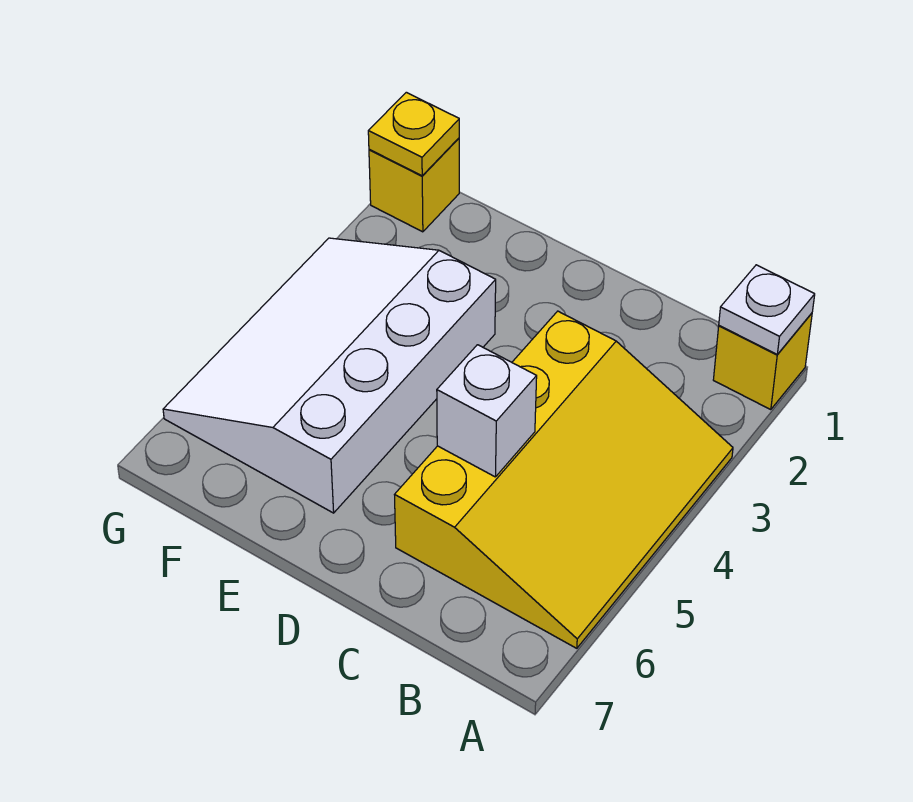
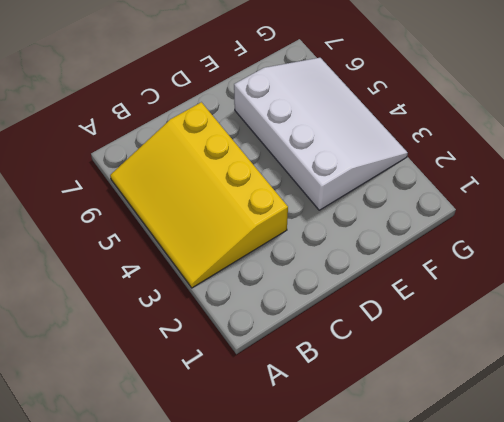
none -> yellow brick A1 level 1
none -> yellow brick G1 level 1

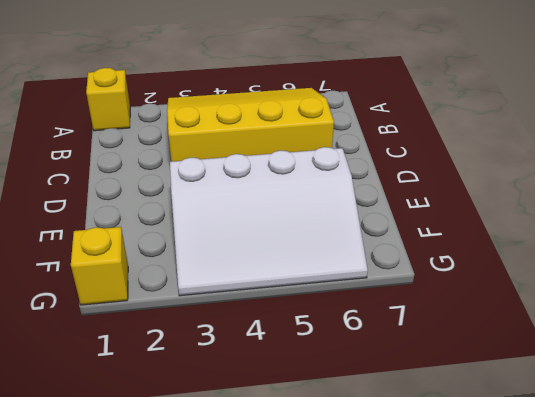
none -> white plate A1 level 2
none -> white brick C5 level 2

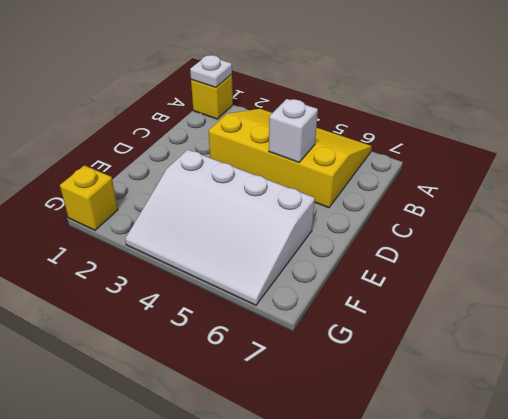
none -> yellow plate G1 level 2

